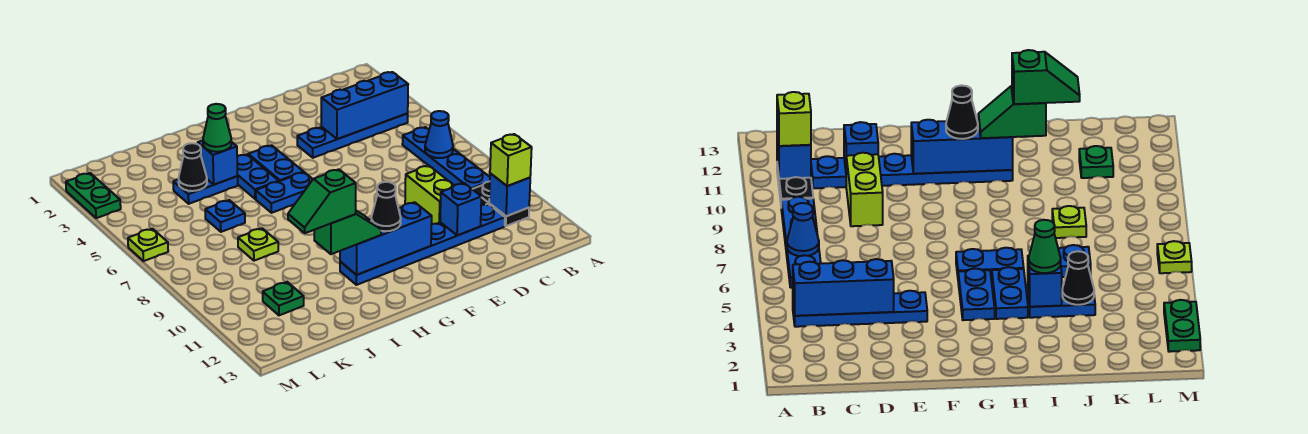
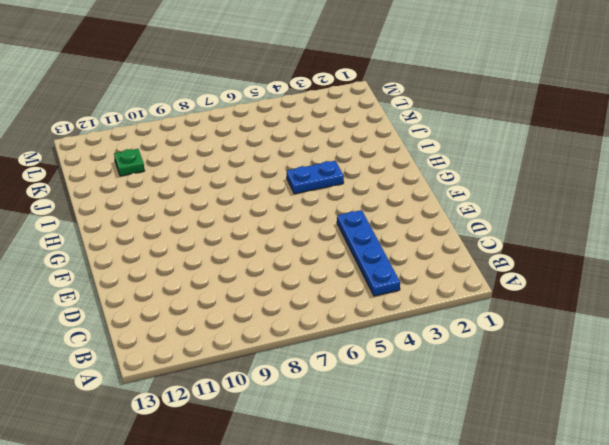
none -> blue plate B6:B9 level 1
none -> black plate B10:B11 level 1
none -> blue plate C11:H11 level 1

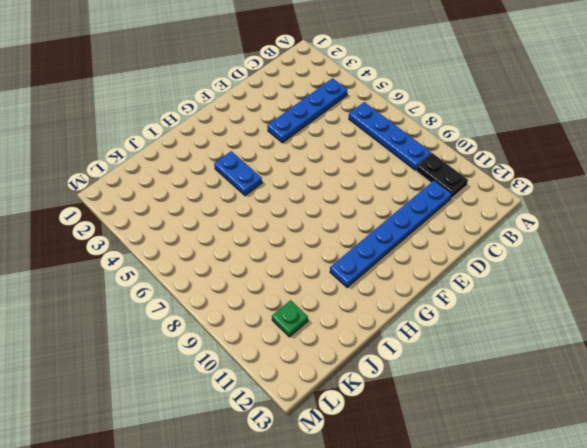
none -> lime brick D9:D10 level 1
none -> blue plate G4:G5 level 1
none -> blue plate G6:H6 level 1

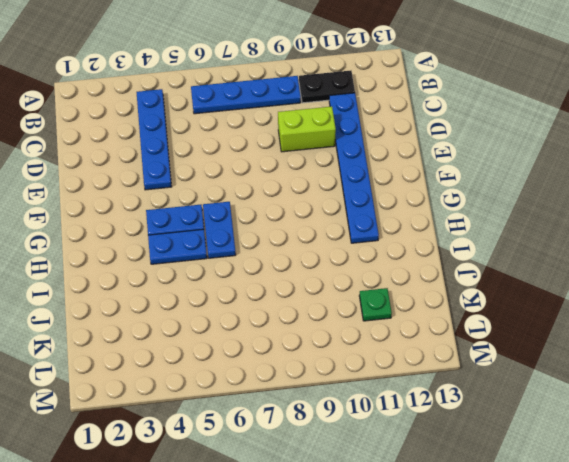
none -> blue plate I4:J4 level 1
none -> blue plate J6 level 1
none -> lime plate J8 level 1

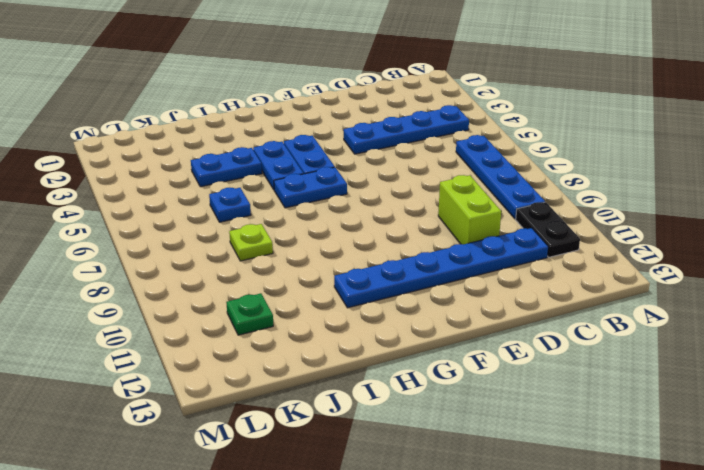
none -> green plate M2:M3 level 1
none -> lime plate M6 level 1
none -> blue brick B4:D4 level 2

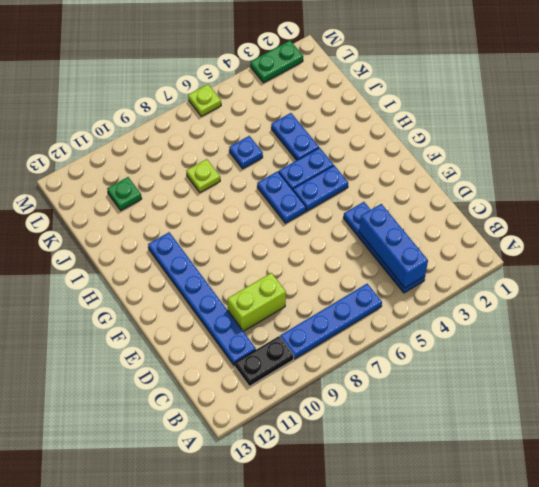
none -> blue cone B7 level 2
none -> blue brick B11 level 2
none -> blue brick D11 level 2

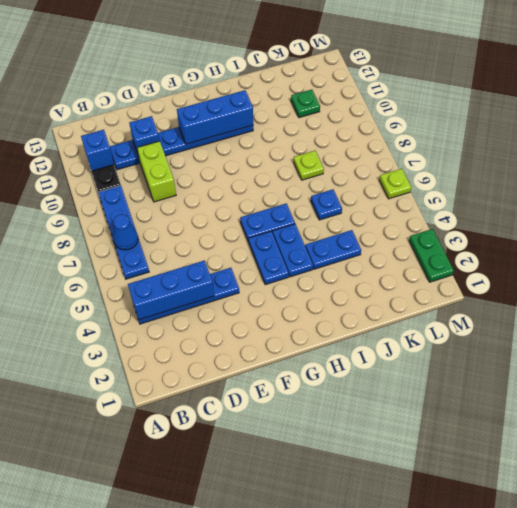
none -> blue brick I4 level 2
none -> black cone J4 level 2
none -> lime brick B11 level 3

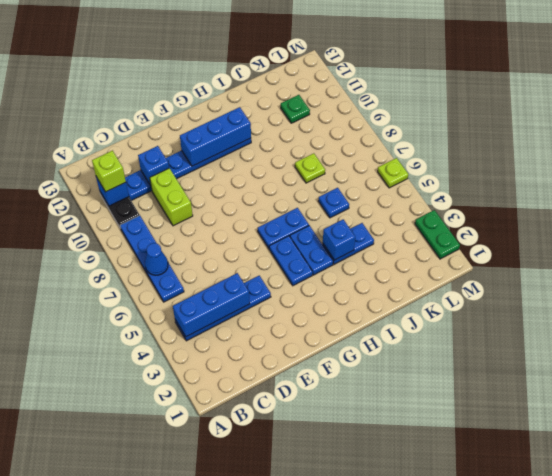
none -> black cone J4 level 2
none -> black cone G11 level 3
none -> green slope H11:I11 level 3 top I

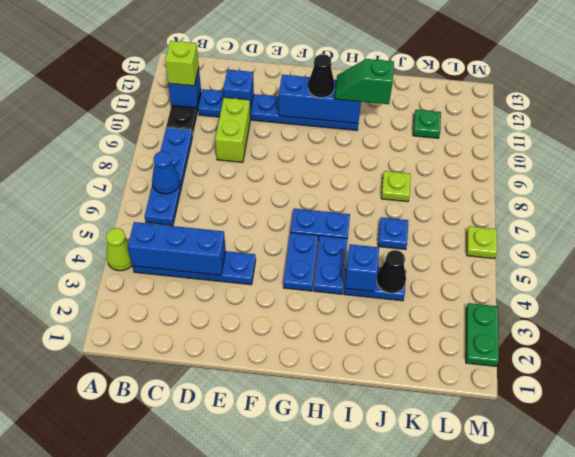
lime cone A4 level 1 -> none
none -> green cone I4 level 3
none -> green slope I11:J11 level 4 top I

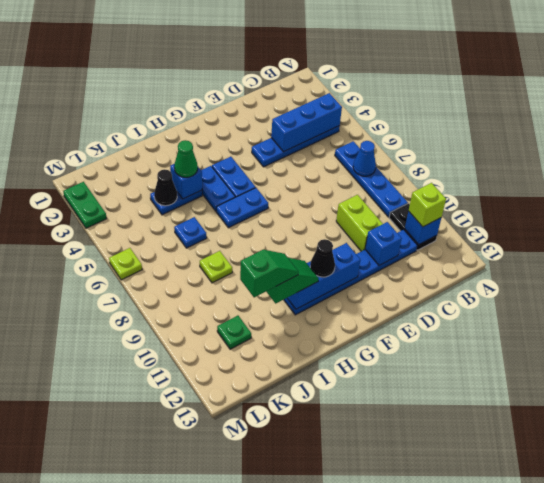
green slope I11:J11 level 4 top J -> green slope I11:J11 level 4 top I

